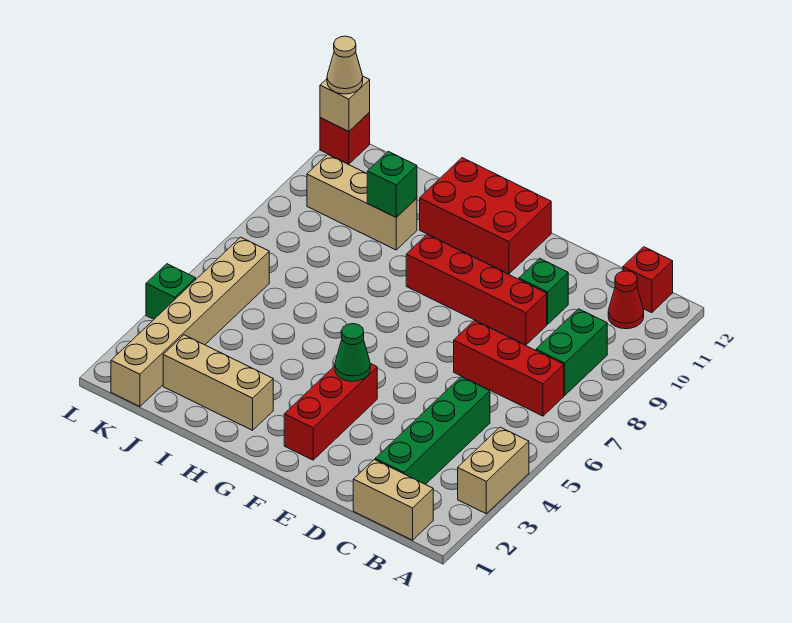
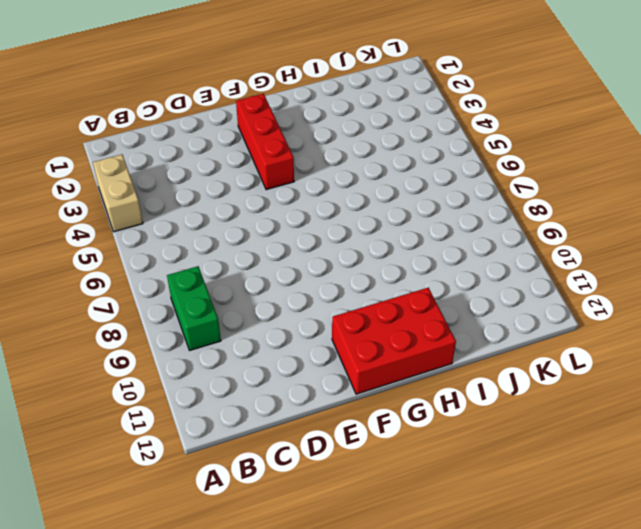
none -> tan brick B1:C1 level 1
none -> red brick B7:D7 level 1
none -> red cone B11 level 1

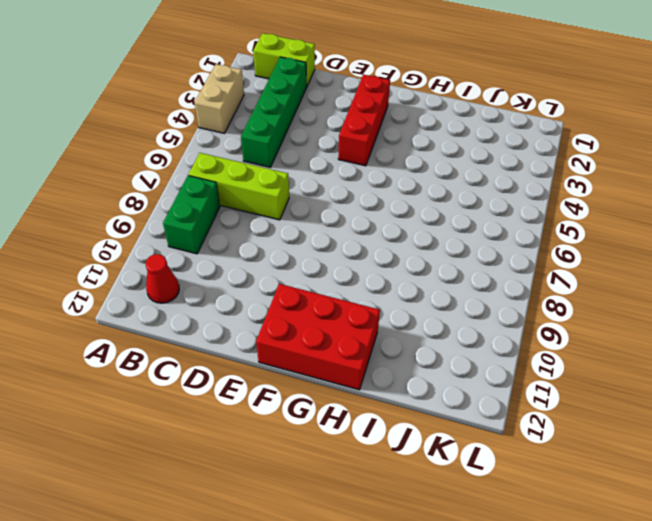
lime brick B1:C1 level 1 -> tan brick B1:C1 level 1
lime brick B7:D7 level 1 -> red brick B7:D7 level 1
none -> red brick B12 level 1
none -> red brick D9:G9 level 1
none -> green brick D10 level 1

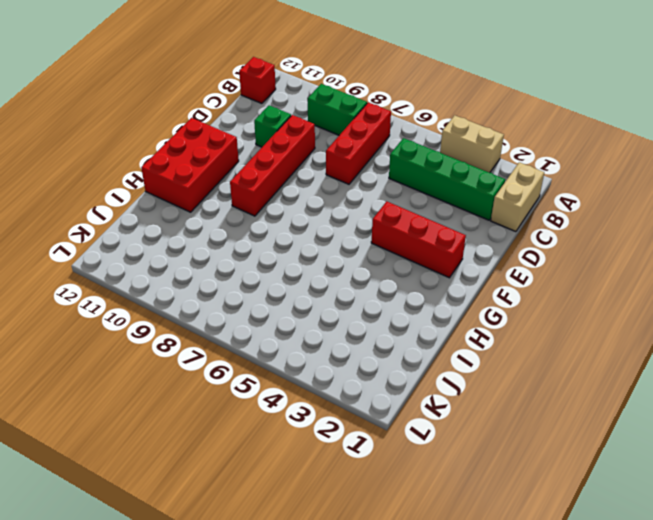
none -> red cone B11 level 1
none -> tan brick H2:J2 level 1
none -> tan brick I10:K10 level 1

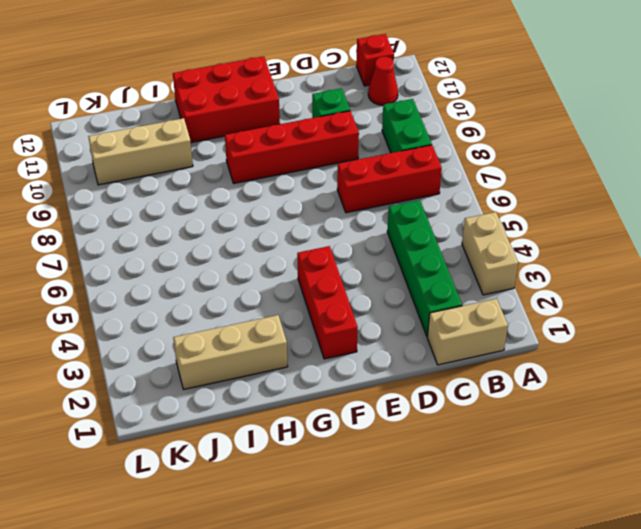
none -> tan brick K1:K6 level 1
none -> green brick L4 level 1
none -> red brick L12 level 1

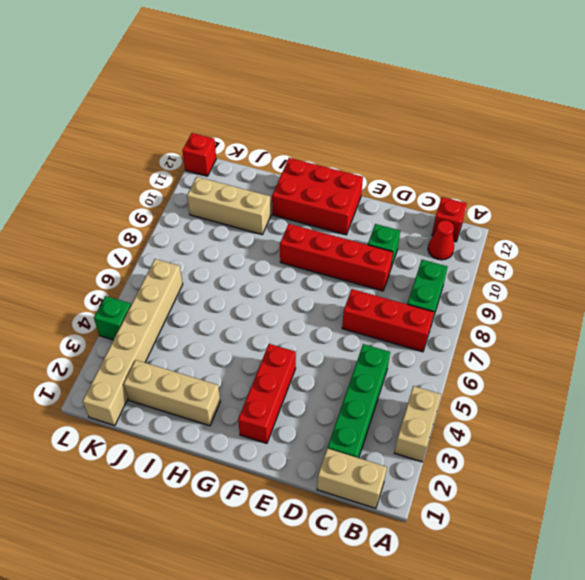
none -> green cone F4 level 2
none -> green brick I10 level 2
none -> tan brick L12 level 2

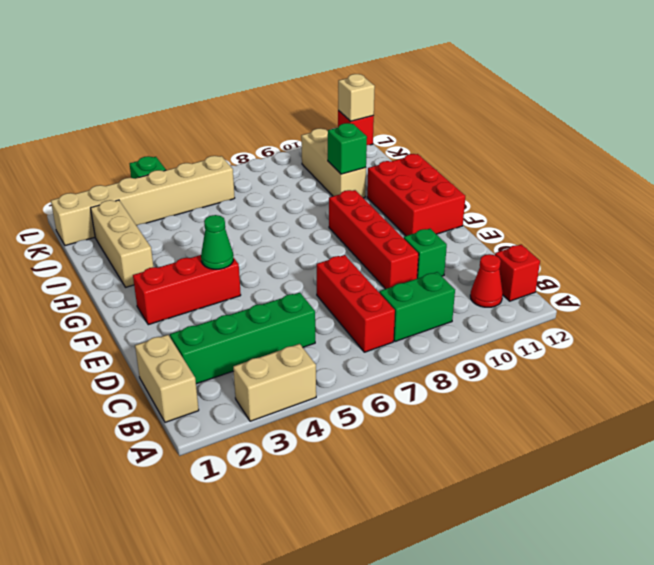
none -> tan cone L12 level 3

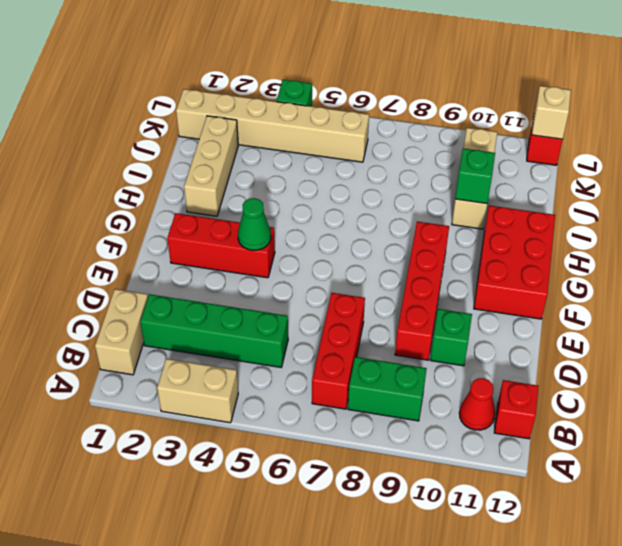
none -> tan cone L12 level 3

